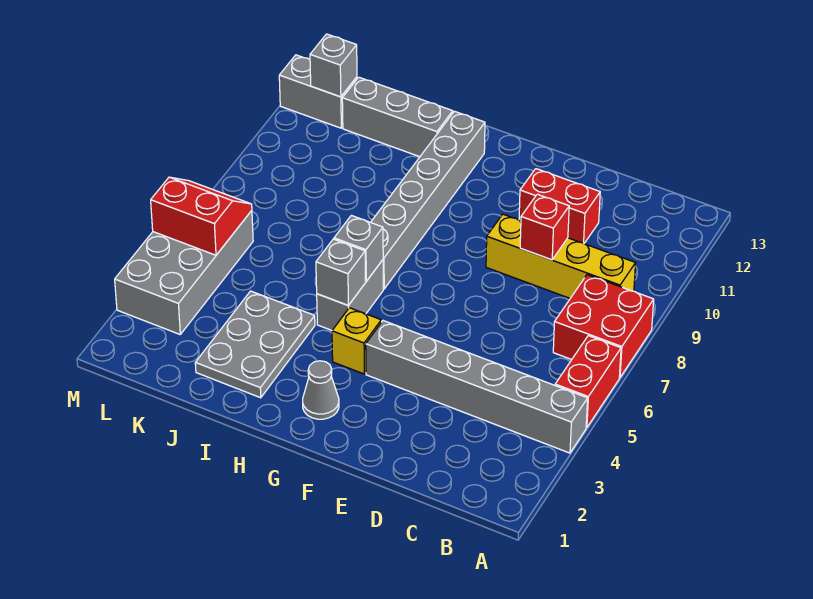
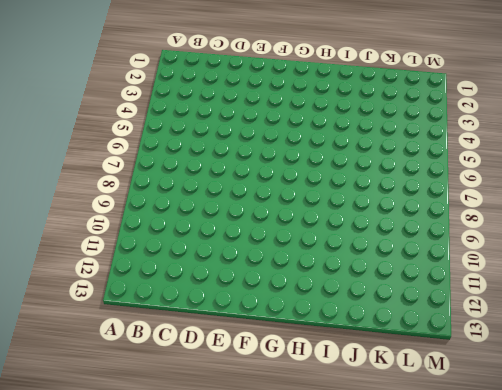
none -> grey brick A4:F4 level 1
none -> red brick A5:A6 level 1
none -> red brick A7:B8 level 1

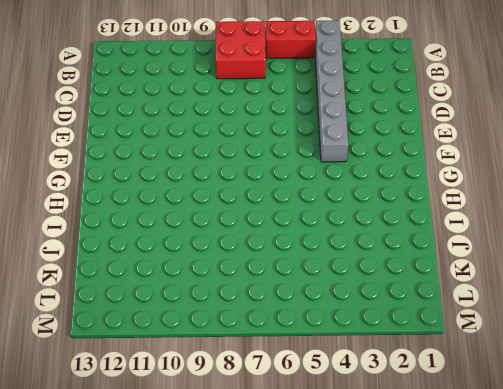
none -> yellow brick B9:E9 level 1
none -> red brick D11:E11 level 1
none -> grey cone G2 level 1

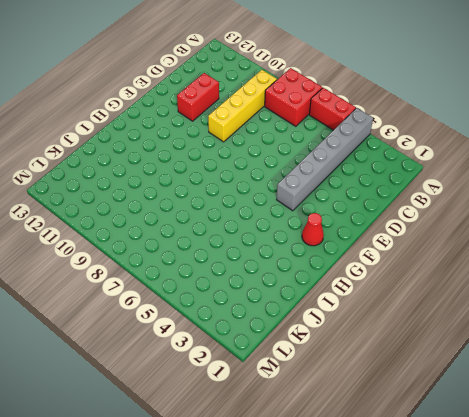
red cone G2 level 1 -> grey cone G2 level 1
none -> yellow brick G4 level 1
none -> grey brick H5:H6 level 1
none -> grey brick H7:H12 level 1

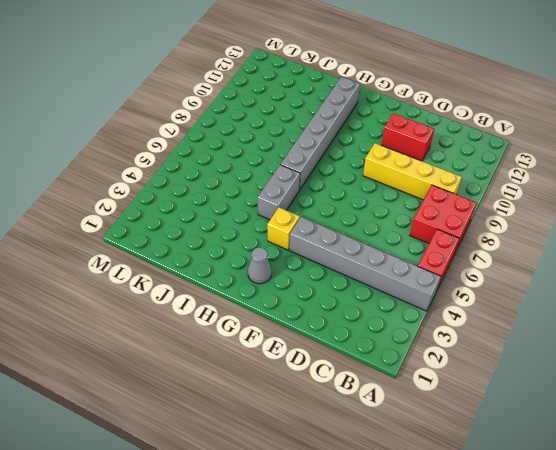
none -> grey plate I2:J4 level 1
none -> grey brick I12:K12 level 1
none -> grey brick L3:M6 level 1

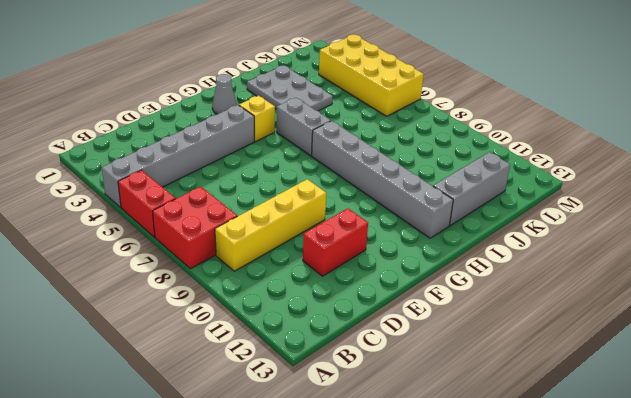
yellow brick L3:M6 level 1 -> grey brick L3:M6 level 1
none -> grey brick L12:M12 level 1
none -> red brick D9 level 2
none -> grey brick H5 level 2

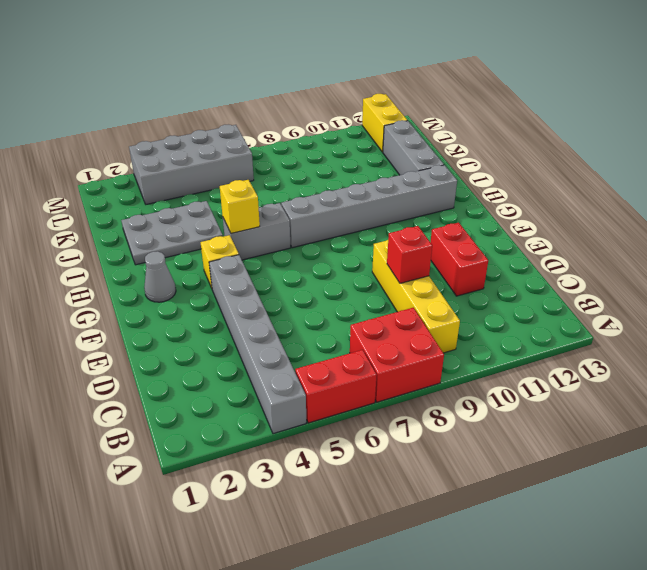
yellow brick H5 level 2 -> grey brick H5 level 2
yellow brick L12:M12 level 1 -> grey brick L12:M12 level 1
none -> grey brick H6 level 2
none -> red slope L5:M6 level 2 top 5
none -> grey brick L12 level 2

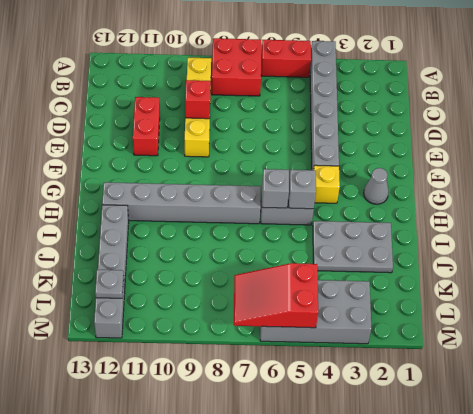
red slope L5:M7 level 2 top 5 -> red slope L5:M6 level 2 top 5
grey plate L12 level 2 -> grey brick L12 level 2

